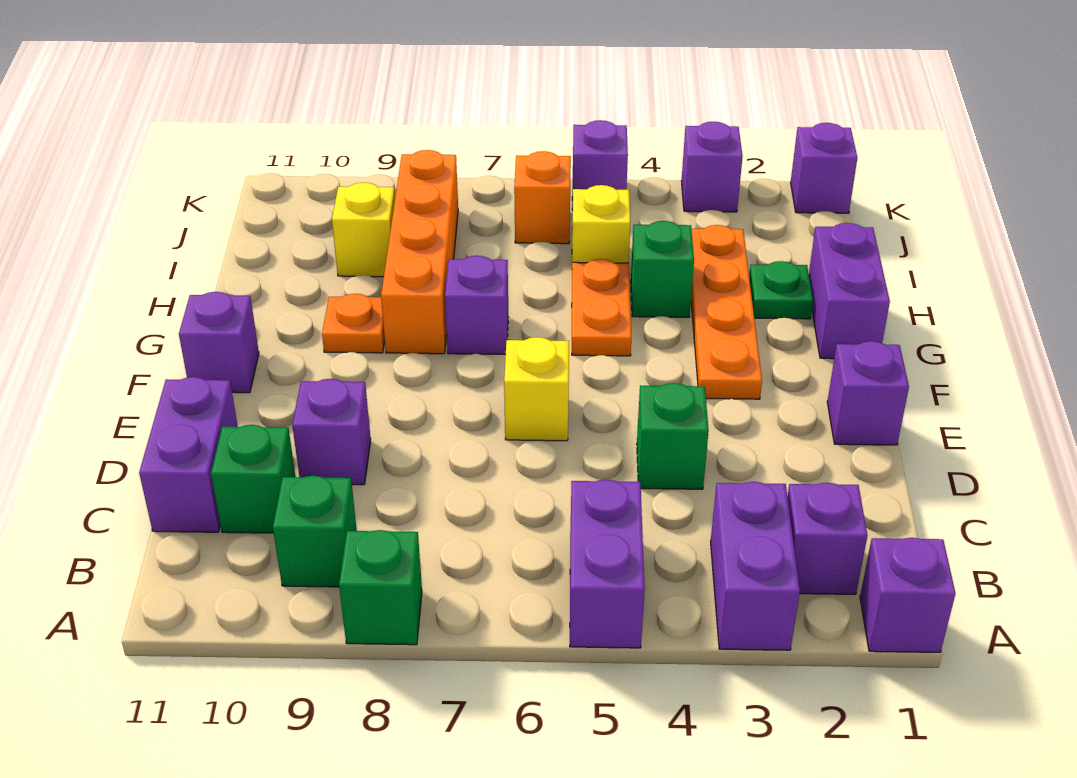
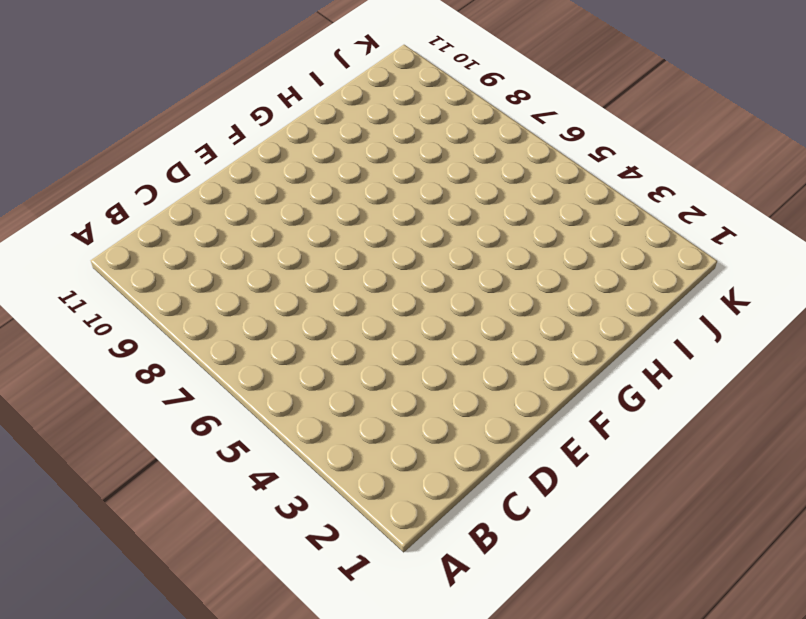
none -> purple brick A1 level 1
none -> purple brick A3:B3 level 1
none -> purple brick A5:B5 level 1

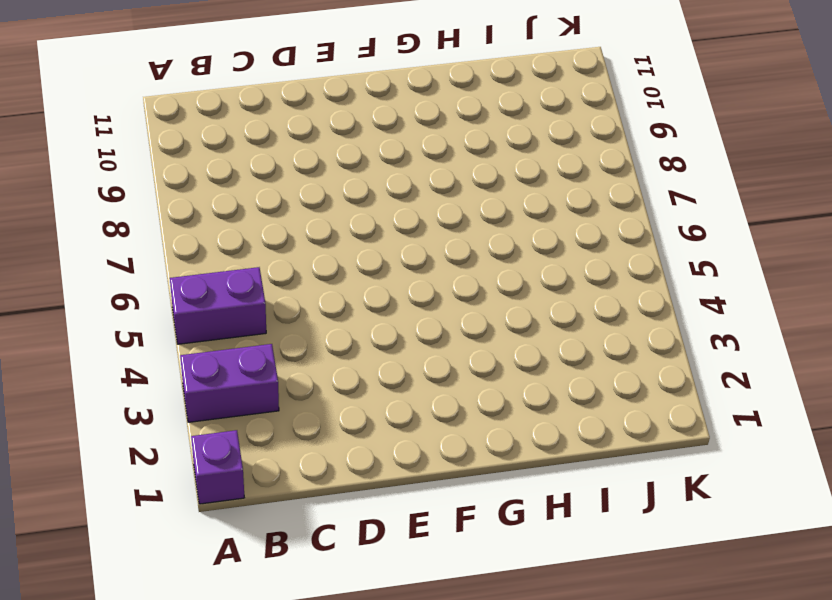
none -> green brick A8 level 1
none -> purple brick B2 level 1
none -> green brick B9 level 1

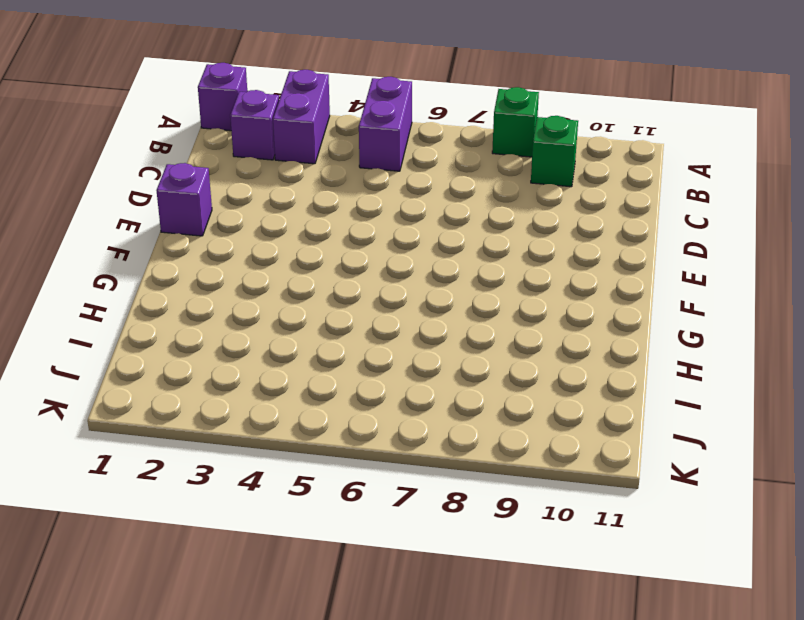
none -> green brick C10 level 1
none -> purple brick C11:D11 level 1
none -> green brick D4 level 1

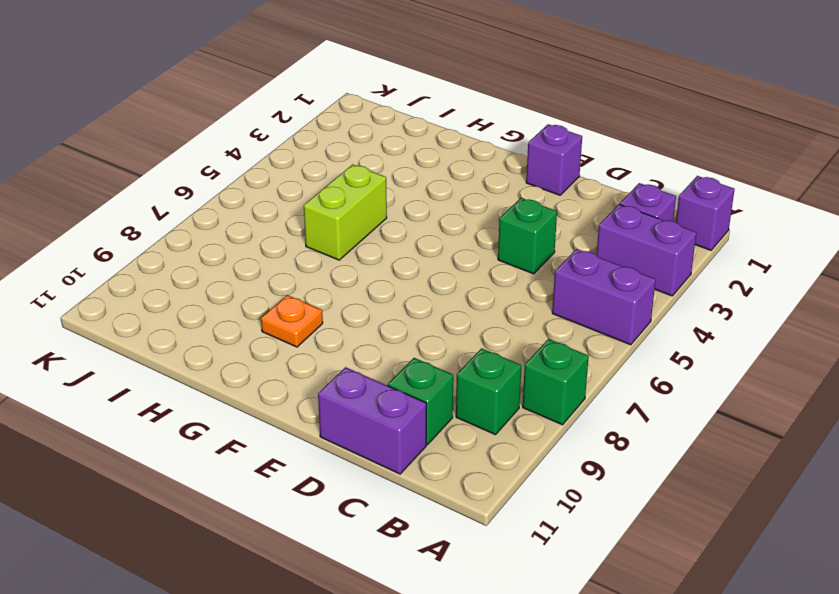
lime brick H5:H6 level 1 -> orange plate G5:H5 level 1
none -> purple brick D9 level 1
none -> yellow brick E6 level 1
none -> orange plate F3:I3 level 1

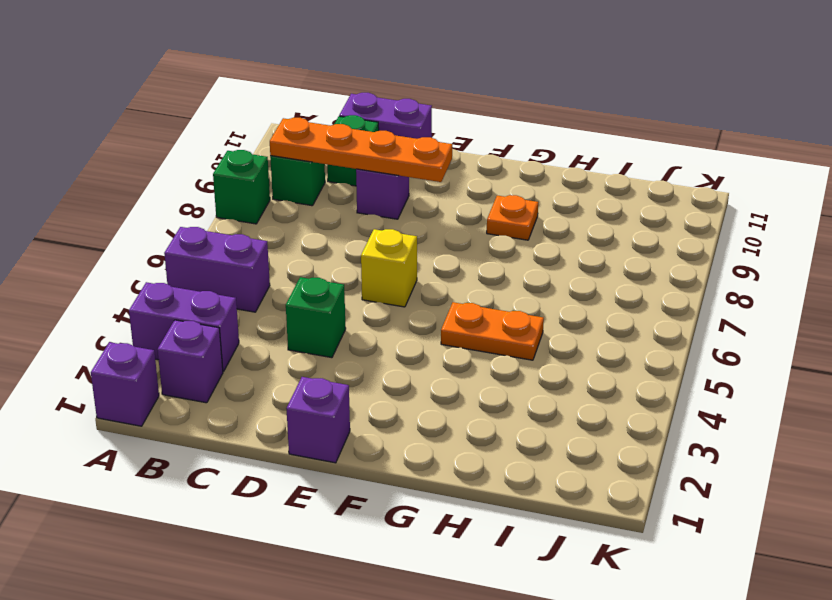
orange plate B9:E9 level 2 -> orange plate F3:I3 level 1
none -> purple brick F11 level 1
none -> purple brick G1:H1 level 1
none -> purple brick G7 level 1

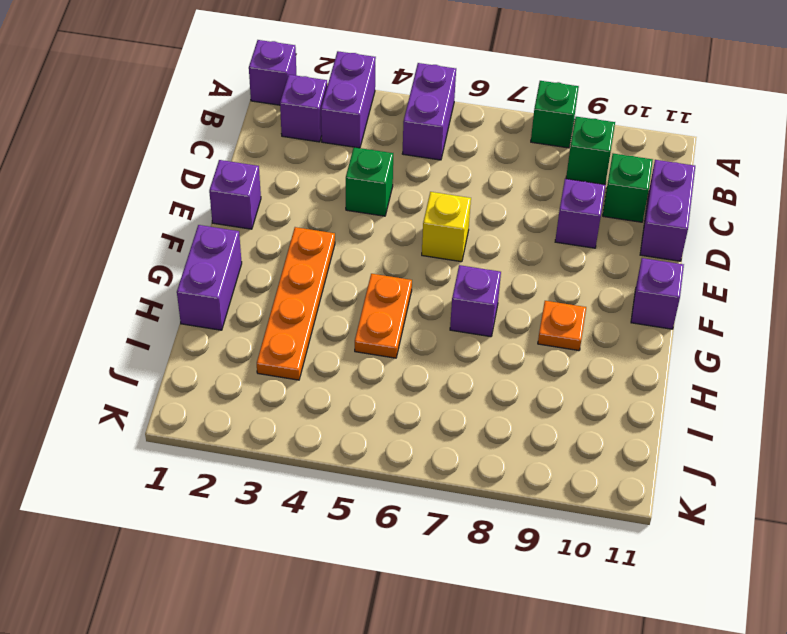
none -> orange brick G8:J8 level 1
none -> green plate H2 level 1
none -> green brick H4 level 1

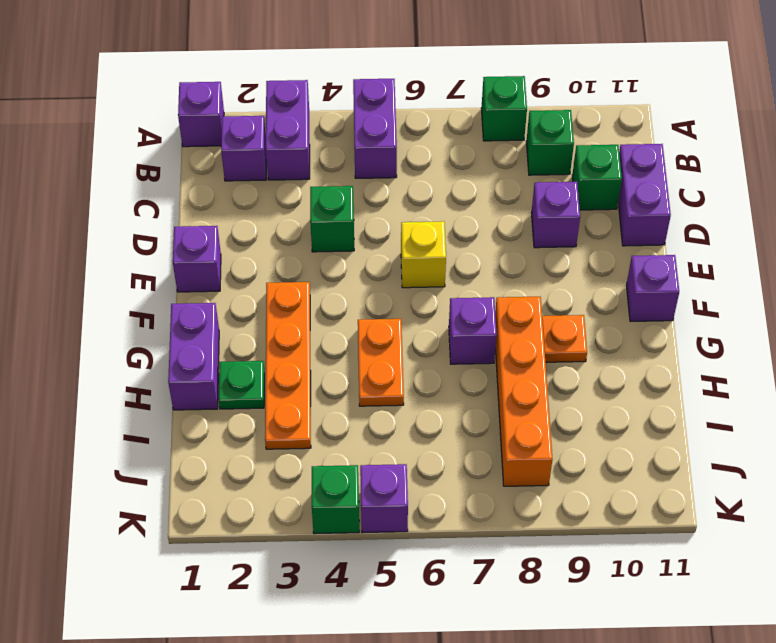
green brick K4 level 1 -> green brick H4 level 1
none -> yellow brick I5 level 1
none -> yellow brick I9 level 1
none -> orange brick J6 level 1

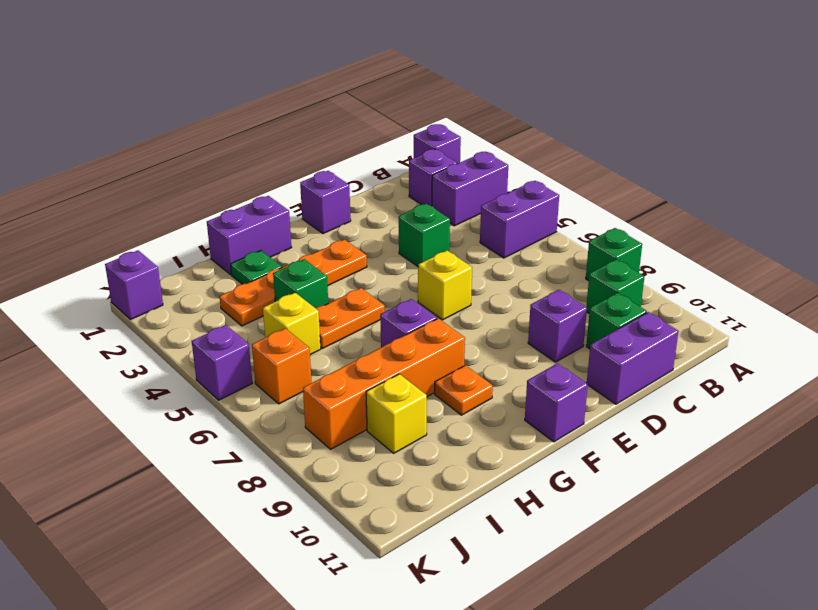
none -> purple brick K3 level 1

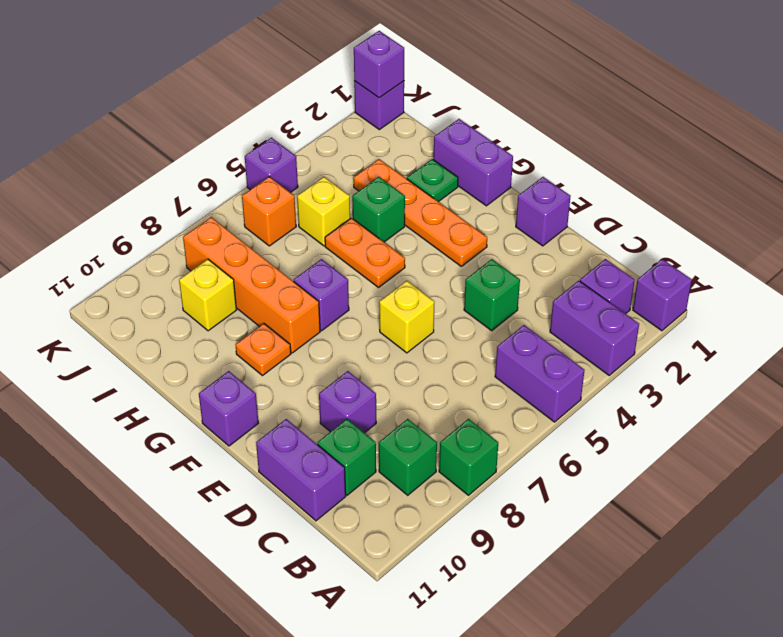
purple brick K1 level 2 -> purple brick K3 level 1

